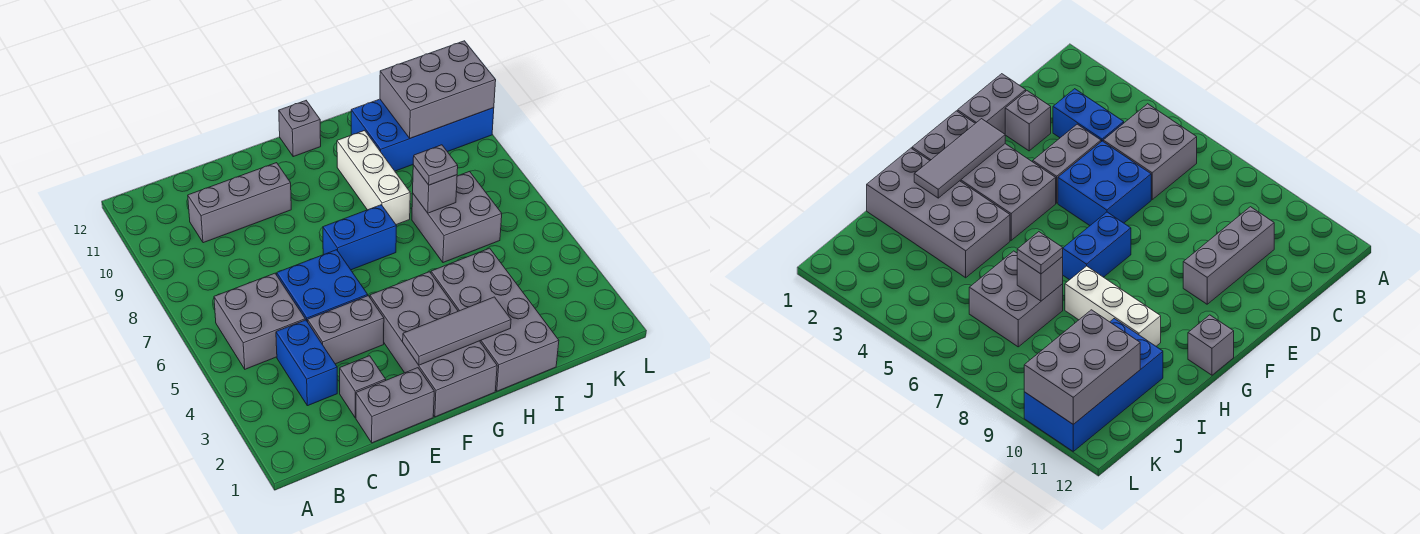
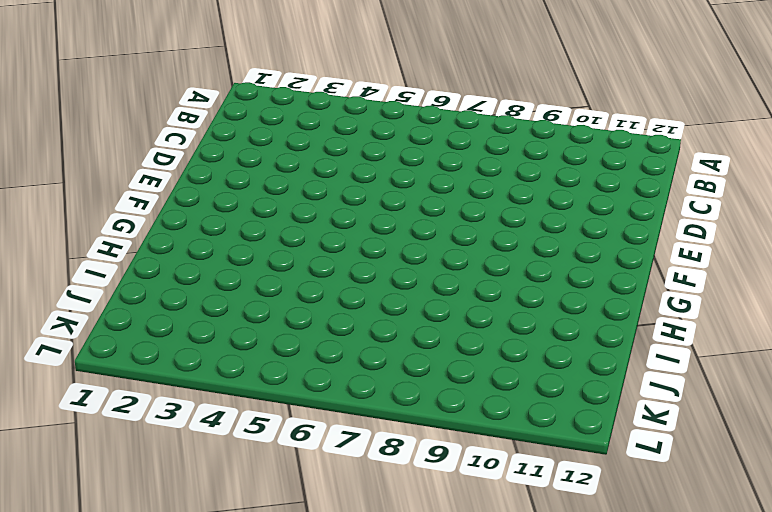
none -> grey brick B5:C6 level 1
none -> blue brick C3:C4 level 1
none -> grey brick C10:E10 level 1

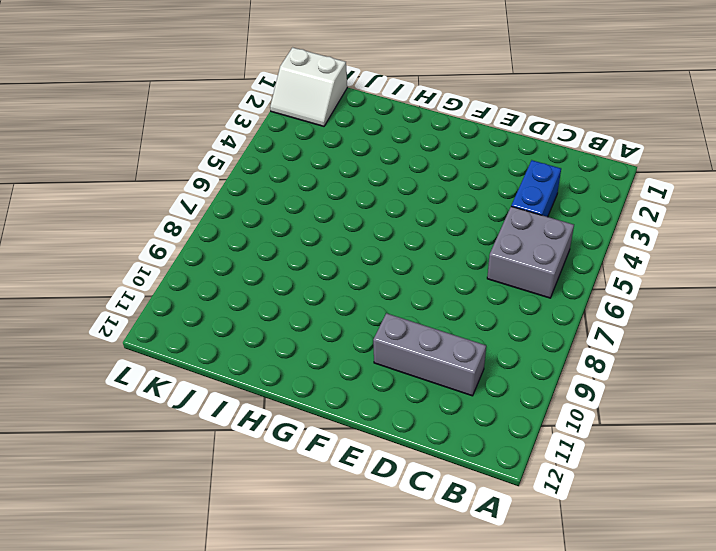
white slope K1:L2 level 1 top 1 -> none
none -> grey brick D1:E1 level 1
none -> grey brick D2 level 1
none -> grey brick D4:E4 level 1

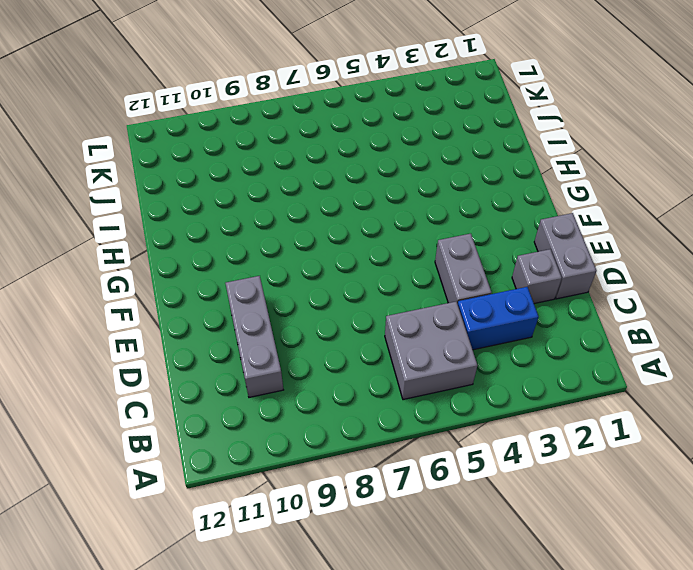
none -> blue brick D5:E6 level 1
none -> grey brick F1:G4 level 1
none -> blue brick F7:G7 level 1

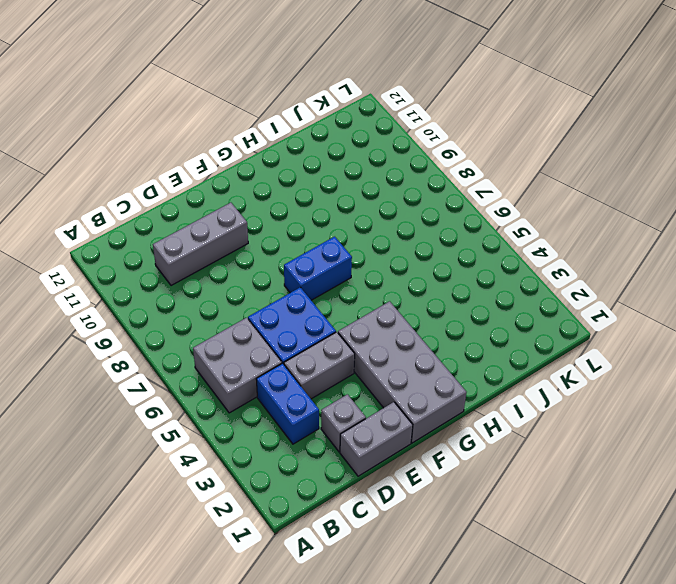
none -> grey brick G12 level 1
none -> grey brick H1:I4 level 1
none -> white brick H8:H10 level 1

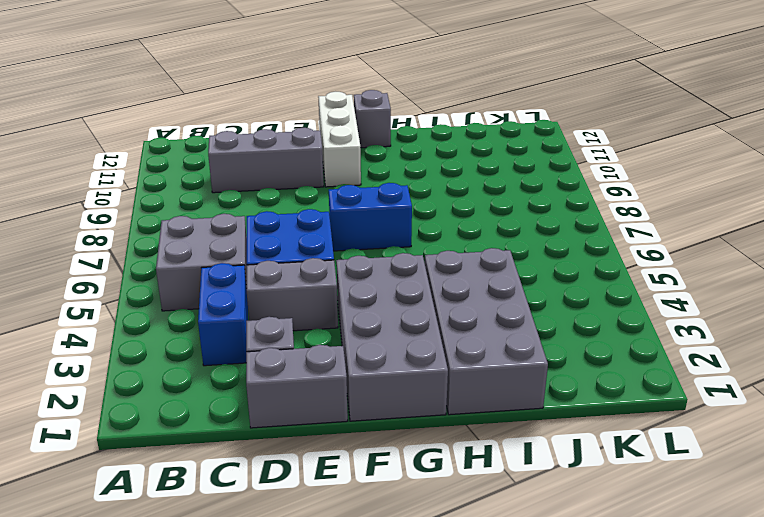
white brick F10:F12 level 1 -> white brick H8:H10 level 1
none -> grey brick I6:J7 level 1
none -> blue brick I10:L11 level 1
none -> grey tile F2:H2 level 2

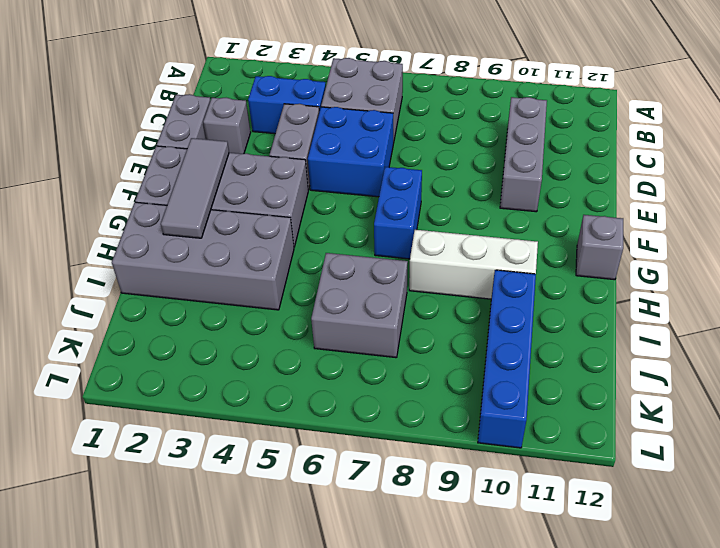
blue brick I10:L10 level 1 -> blue brick I10:L11 level 1
none -> grey brick I7 level 2
none -> grey brick J10:L11 level 2
none -> grey plate I7 level 3

